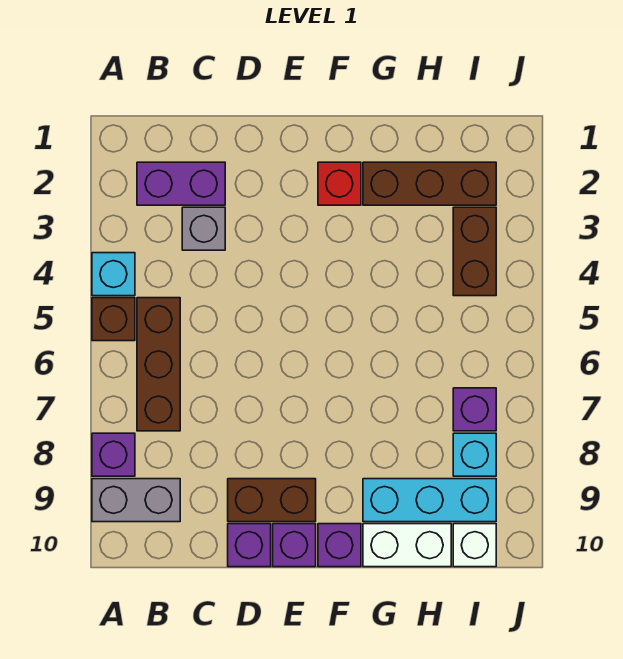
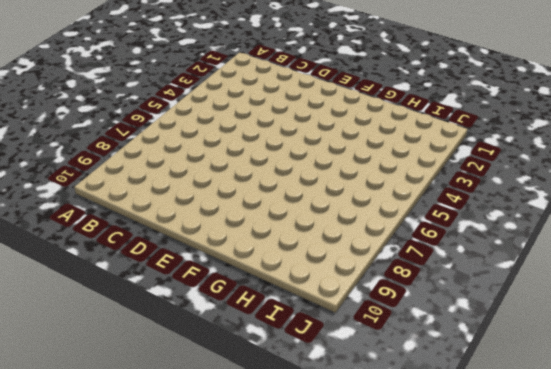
none -> cyan brick A4 level 1
none -> brown brick A5 level 1
none -> purple brick A8 level 1

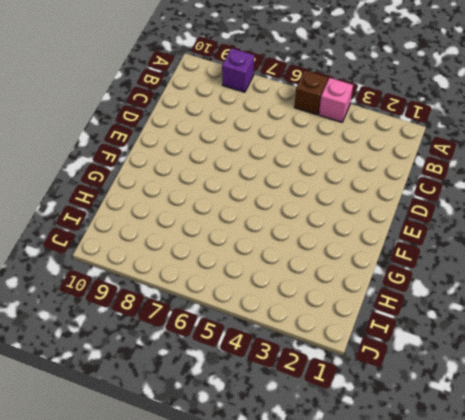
pink brick A4 level 1 -> cyan brick A4 level 1
none -> grey brick A9:B9 level 1
none -> purple brick B2:C2 level 1
none -> brown brick B5:B7 level 1

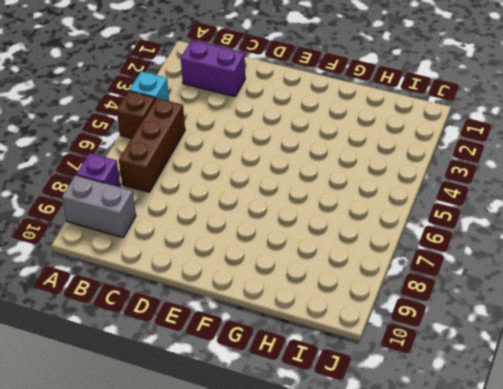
none -> grey brick C3 level 1
none -> brown brick D9:E9 level 1
none -> purple brick D10 level 1

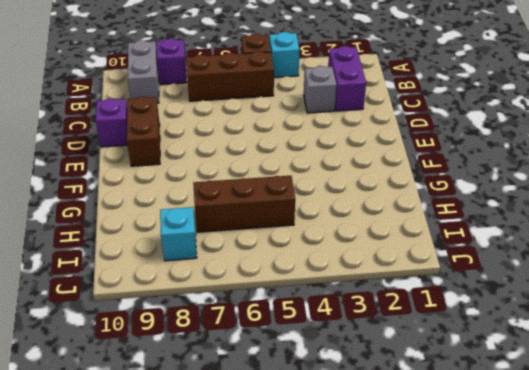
brown brick H5:H7 level 1 -> brown brick G2:I2 level 1
none -> purple brick E10 level 1
none -> red brick F2 level 1
none -> purple brick F10 level 1

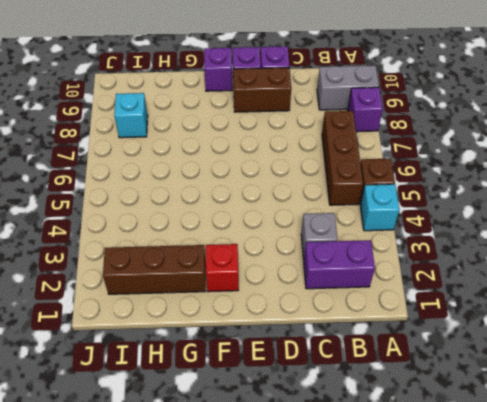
none -> cyan brick G9:I9 level 1
none -> white brick G10:H10 level 1
none -> brown brick I3:I4 level 1

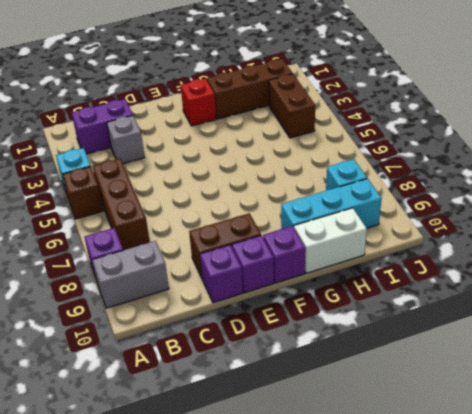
none -> purple brick I7 level 1
none -> white brick I10 level 1

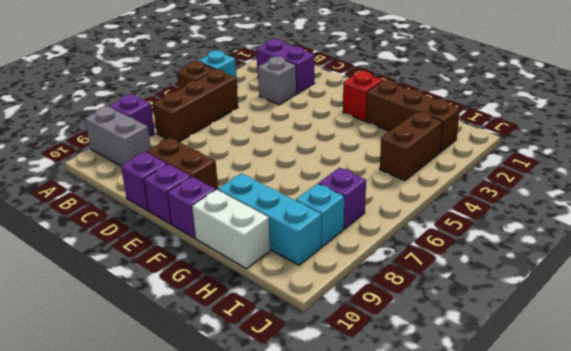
none -> white brick I10 level 1

